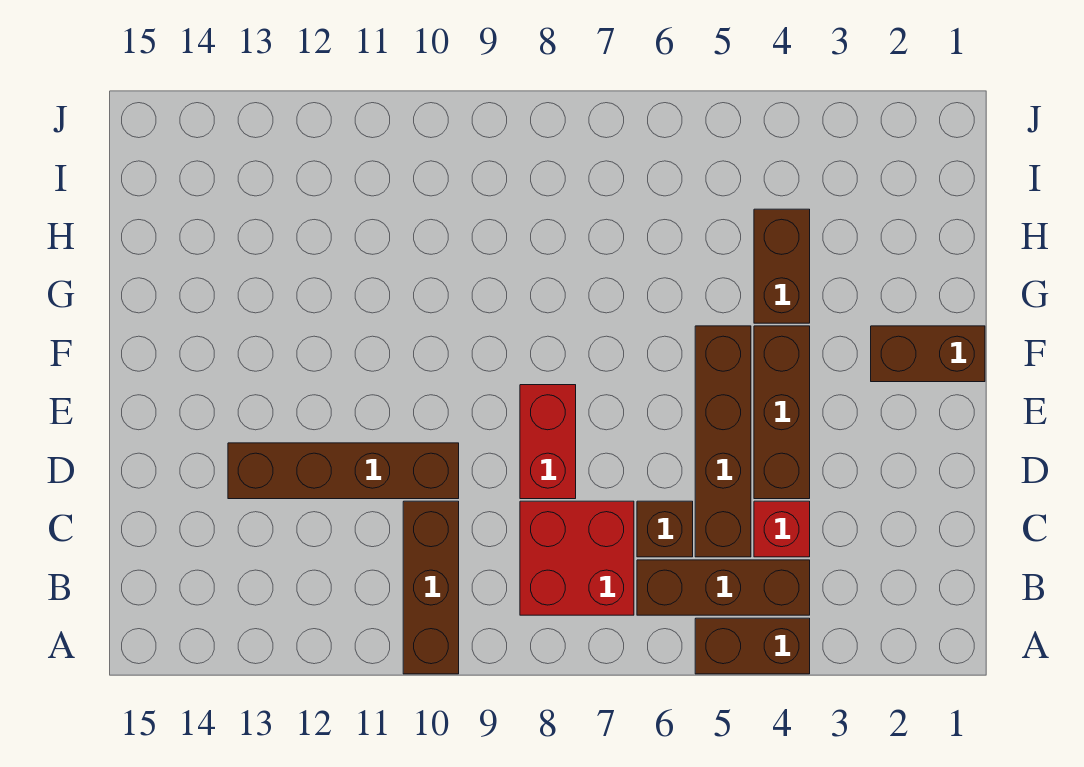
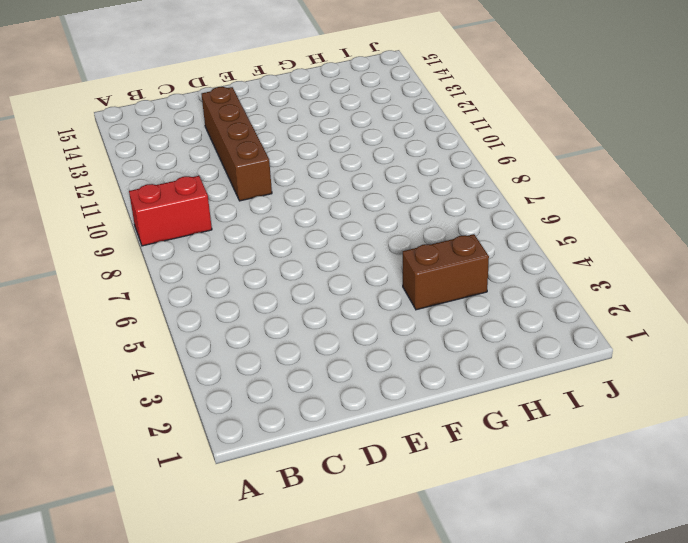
red brick A9:B9 level 1 -> red brick D8:E8 level 1
none -> brown brick A4:A5 level 1
none -> brown brick A10:C10 level 1
none -> brown brick B4:B6 level 1

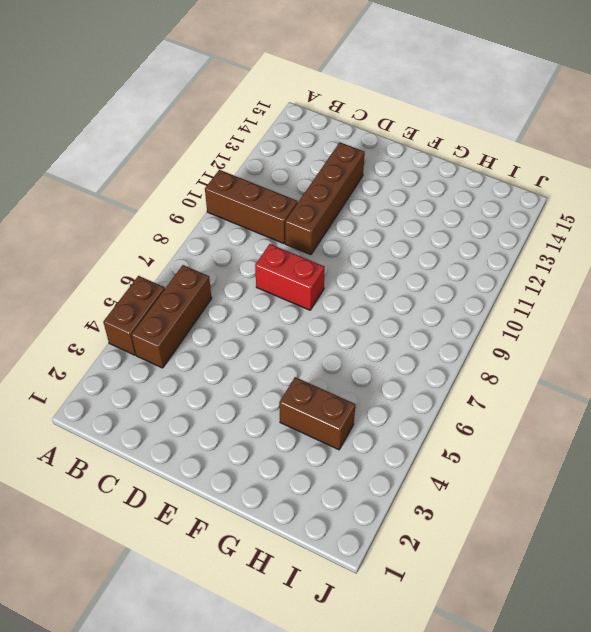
none -> red brick B7:C8 level 1
none -> red brick C4 level 1
none -> brown brick C5:F5 level 1

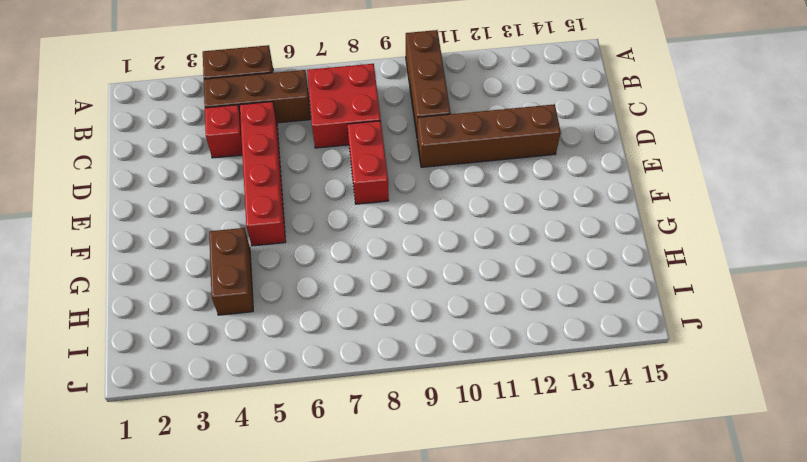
red brick C5:F5 level 1 -> brown brick C5:F5 level 1
none -> brown brick C6 level 1
none -> brown brick D4:F4 level 1
none -> brown brick F1:F2 level 1

